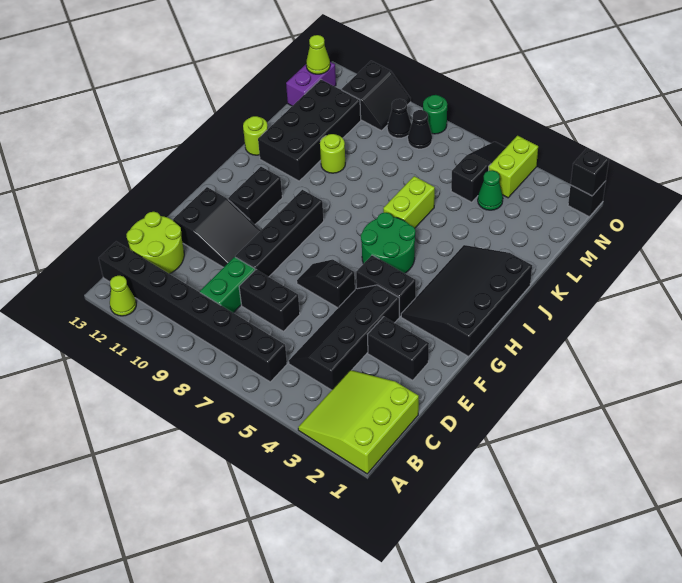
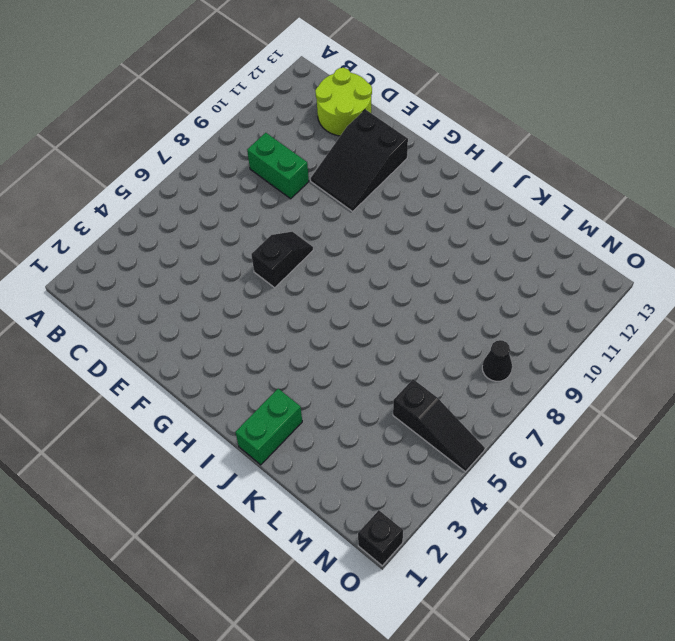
green brick J1:J2 level 1 -> black slope G1:J3 level 1 top 1
none -> lime slope A1:C3 level 1 top 1
none -> lime cone A12 level 1
none -> black brick B6:B13 level 1
none -> black slope C4:F5 level 1 top 4

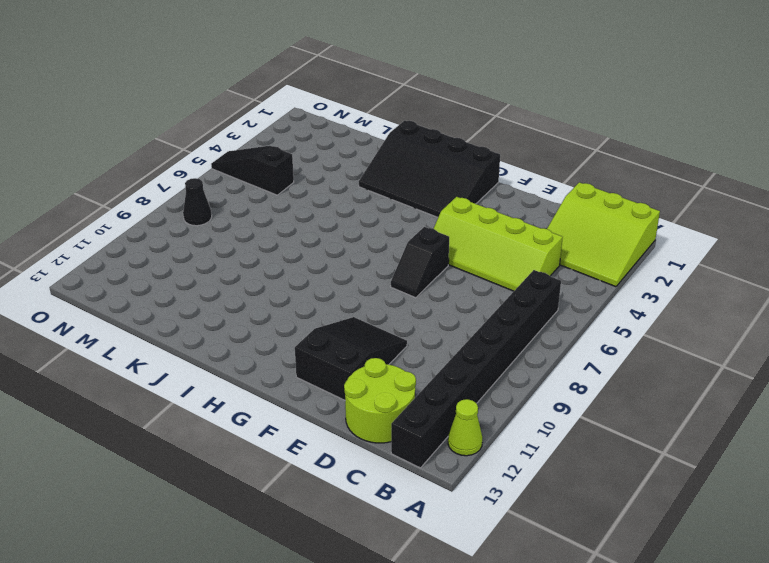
lime slope C4:F5 level 1 top 4 -> black slope C4:F5 level 1 top 4
none -> green brick C9:D9 level 1
none -> black brick D7:D8 level 1
none -> black brick E2:E3 level 1
none -> black brick E9:H9 level 1

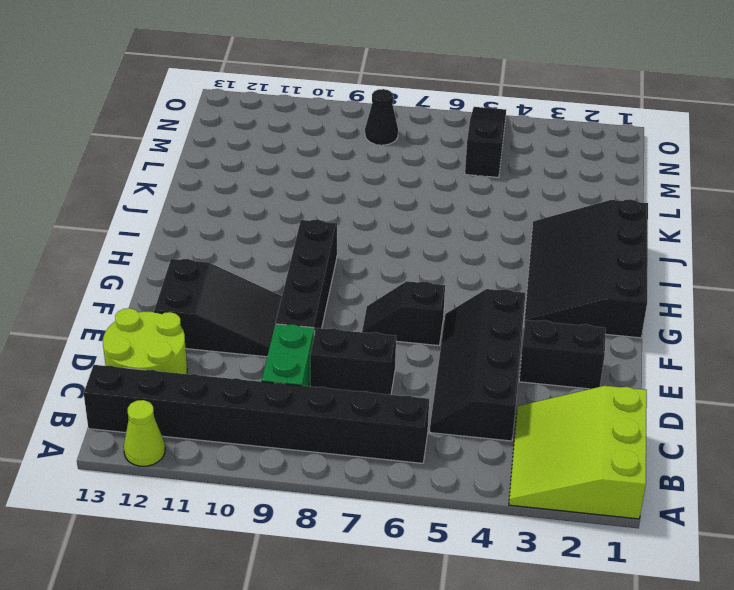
none -> black brick G4:G5 level 1
none -> black brick G11:H11 level 1
none -> green round brick H5:I6 level 1
none -> lime brick J6:K6 level 1

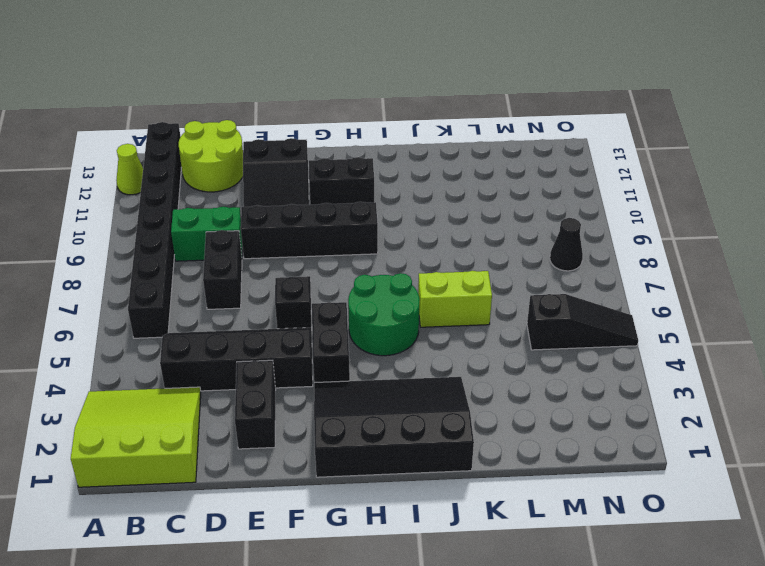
none -> black brick J11:M12 level 1
none -> lime round brick J13 level 1
none -> lime round brick K10 level 1
none -> green cone M4 level 1

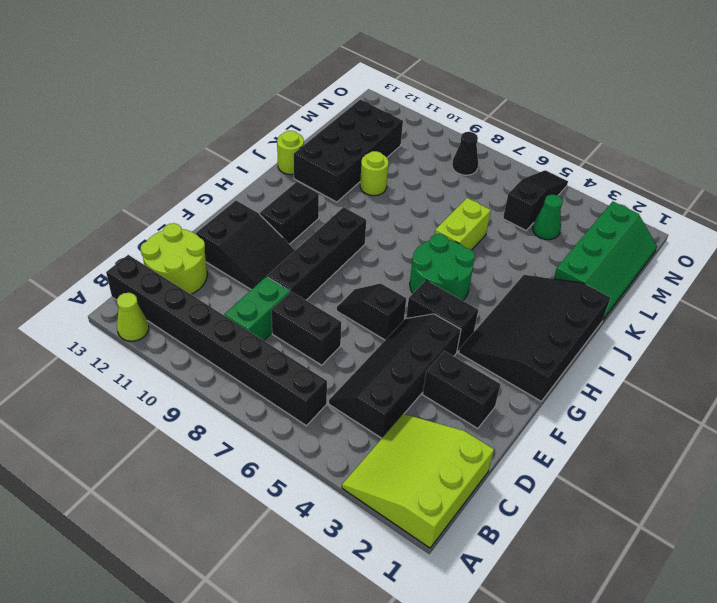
green slope K1:N2 level 1 top 2 -> none
none -> purple brick M13:N13 level 1
none -> lime brick N4:O4 level 1
none -> black cone N9 level 1
none -> black slope N10:O11 level 1 top 11

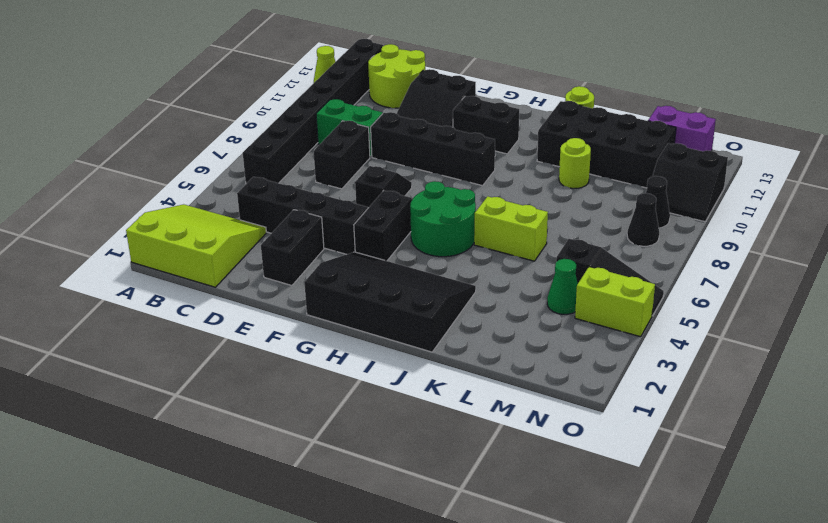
none -> black brick O1 level 1
none -> green round brick O8 level 1
none -> lime cone N13 level 2
none -> black brick O1 level 2

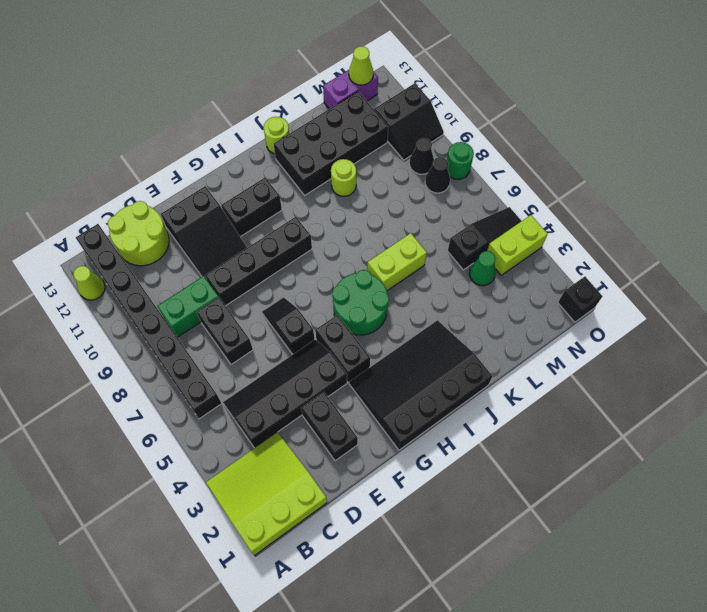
none -> black brick O1 level 2

